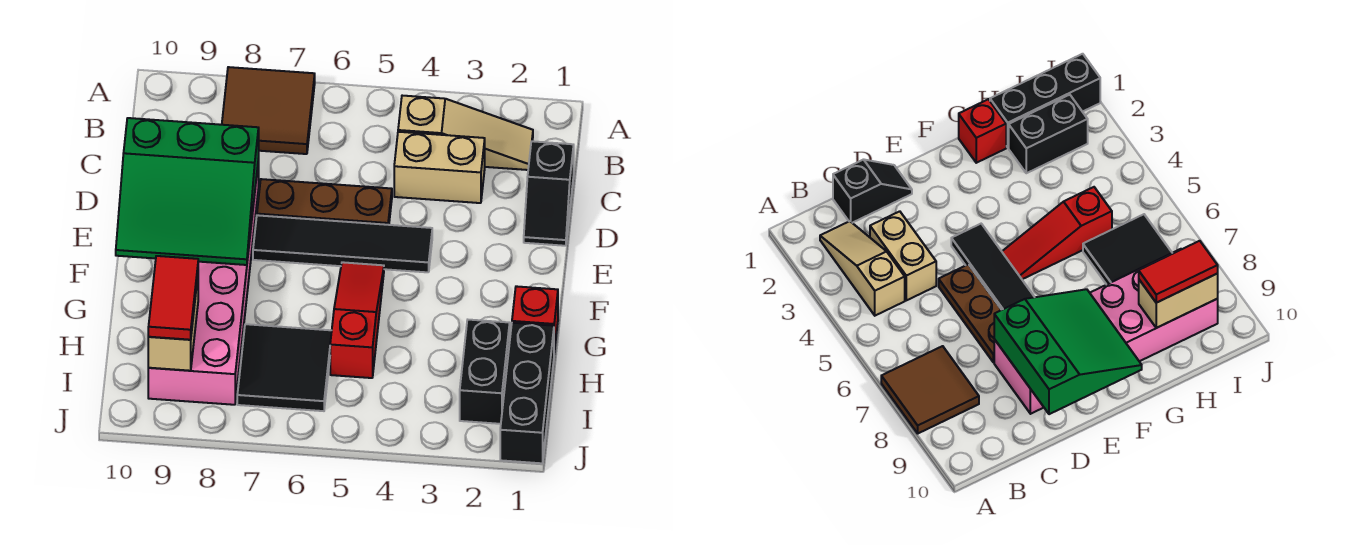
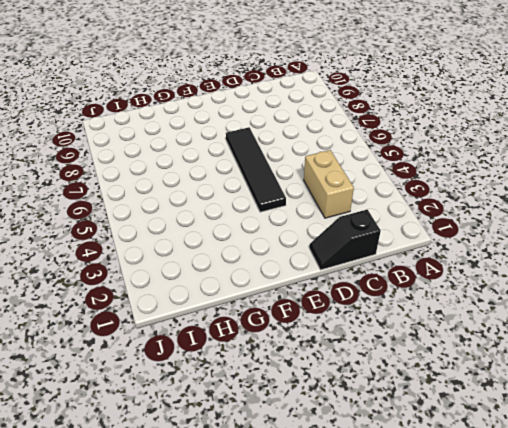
none -> brown tile A7:B8 level 1
none -> tan slope B2:B4 level 1 top 4
none -> brown plate D5:D7 level 1

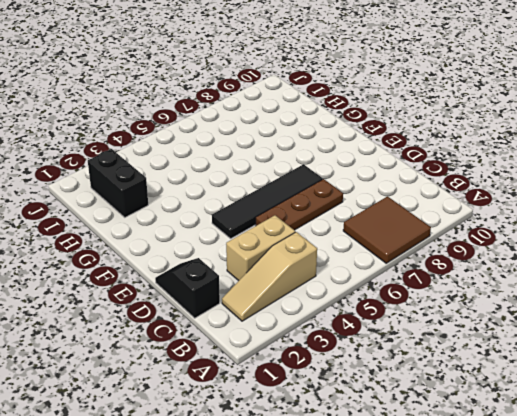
none -> pink brick D8:I9 level 1
none -> red slope F5:H5 level 1 top H
none -> red brick G1 level 1

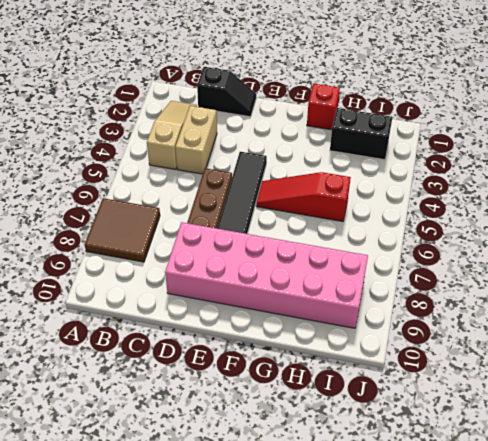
none -> black brick H1:J1 level 1
none -> black tile H6:I7 level 1
none -> green slope D8:F10 level 2 top D

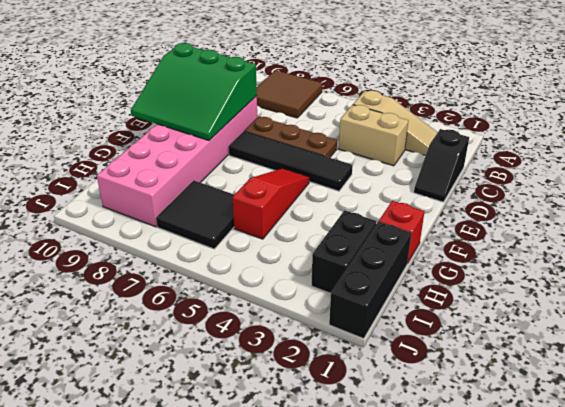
none -> tan brick H9:I9 level 2
none -> red tile H9:I9 level 3

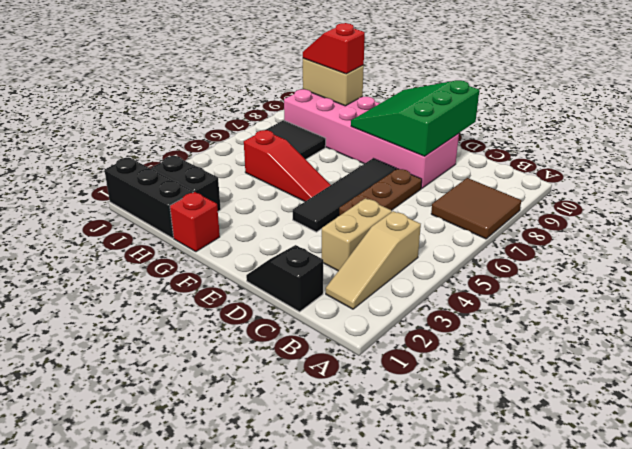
red slope H9:I9 level 3 top H -> red tile H9:I9 level 3

